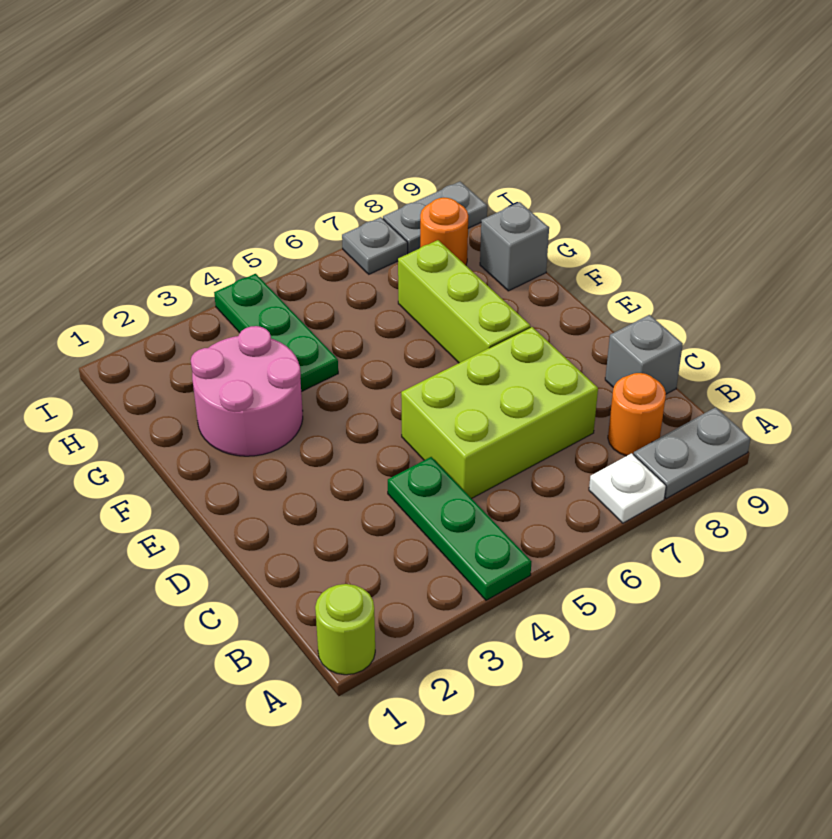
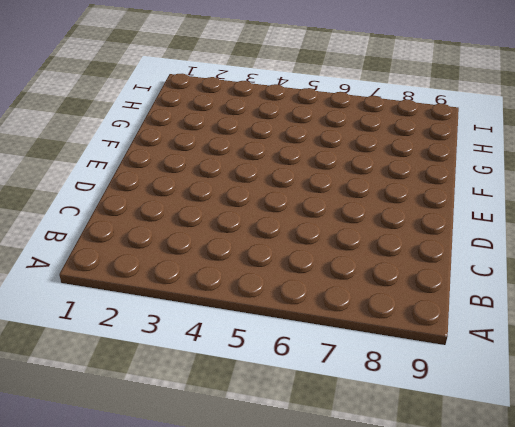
none -> lime round brick A1 level 1
none -> green plate A4:C4 level 1
none -> white plate A7 level 1

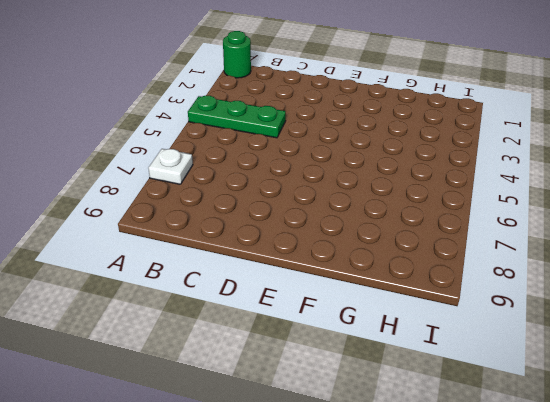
green round brick A1 level 1 -> lime round brick A1 level 1
none -> grey plate A8:A9 level 1
none -> orange round brick B8 level 1
none -> lime brick C5:D7 level 1

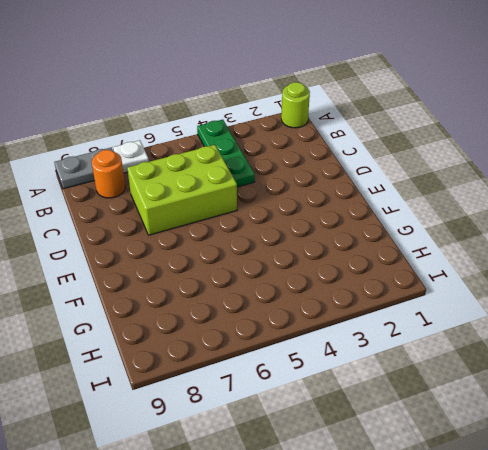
none -> grey brick C9 level 1
none -> lime brick E7:G7 level 1
none -> pink round brick F2:G3 level 1

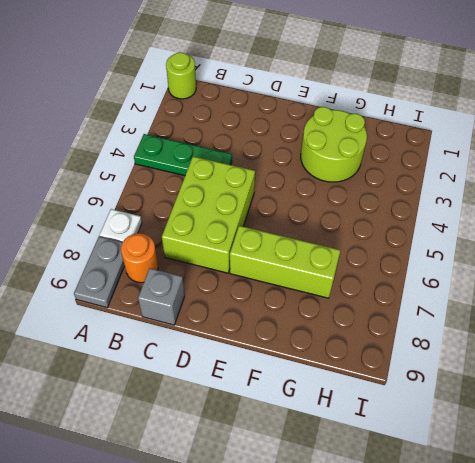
lime round brick F2:G3 level 1 -> pink round brick F2:G3 level 1
none -> green plate G4:I4 level 1
none -> grey brick G9 level 1
none -> orange round brick H8 level 1

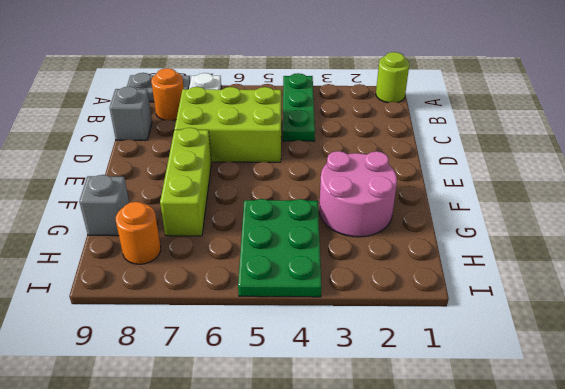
green plate G4:I5 level 1 -> green plate G4:I4 level 1
none -> grey plate I7 level 1
none -> grey plate I8:I9 level 1

